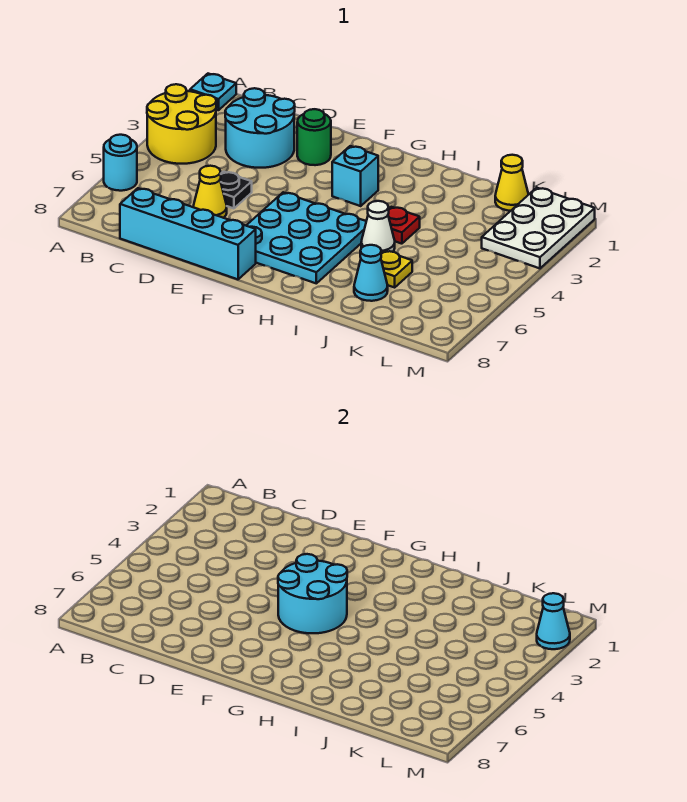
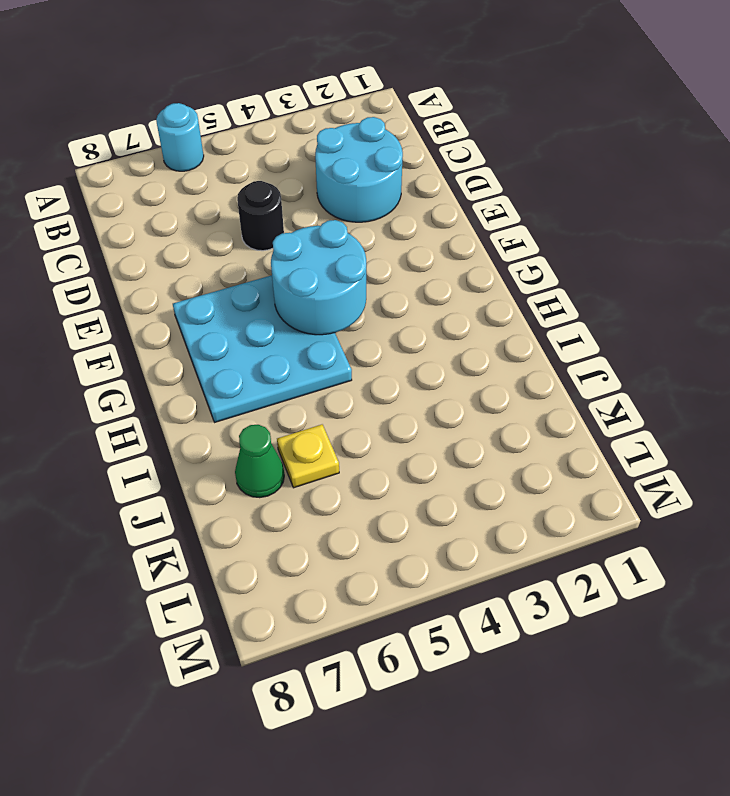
black round brick D5 level 1 -> black plate D5 level 1
green cone J7 level 1 -> cyan cone J7 level 1
none -> cyan plate A1 level 1
none -> yellow round brick A3:B4 level 1
none -> cyan brick C8:F8 level 1

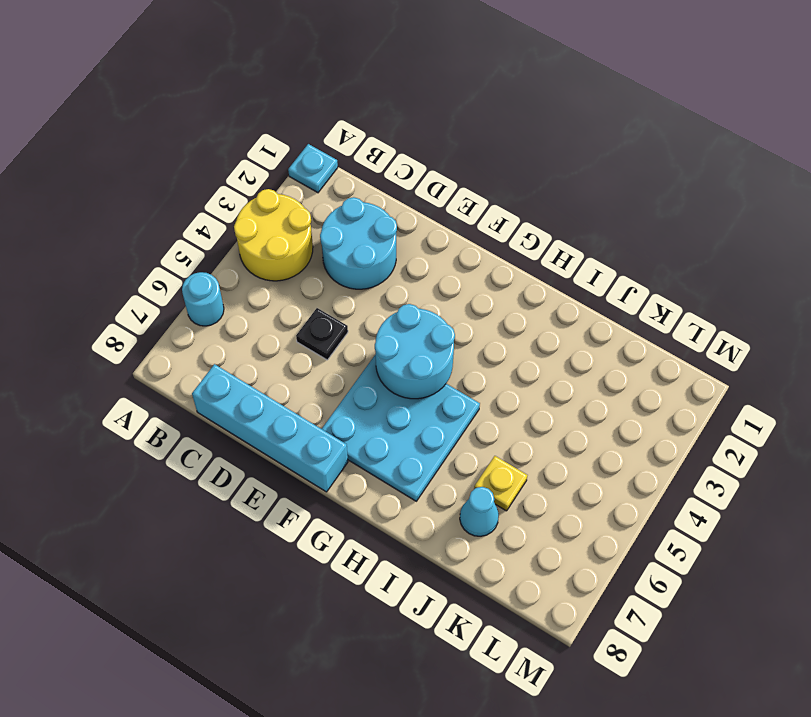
none -> yellow cone D6 level 1
none -> green round brick E2 level 1
none -> cyan brick G3 level 1

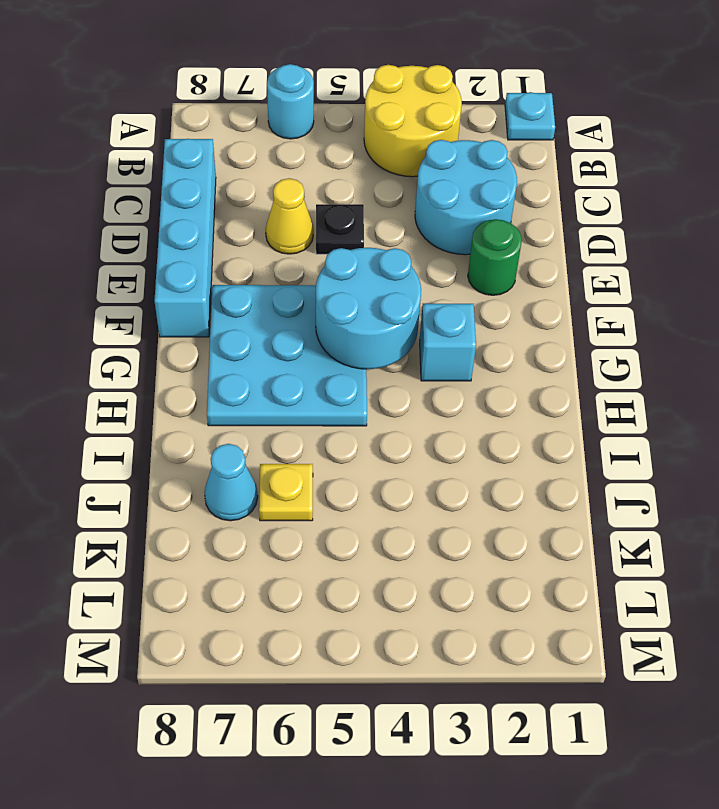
none -> red plate I4 level 1
none -> white cone I5 level 1
none -> yellow cone K1 level 1

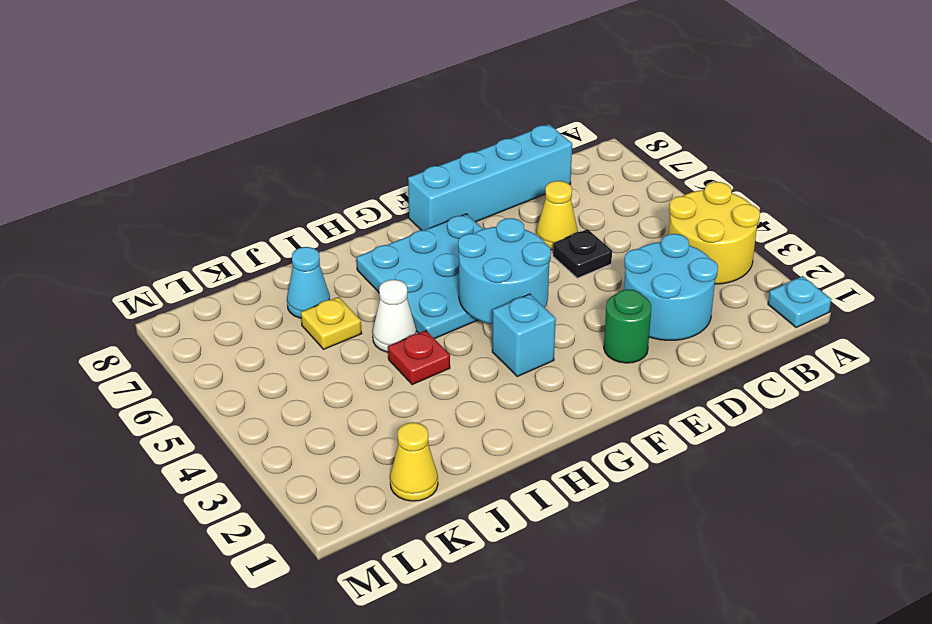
none -> cyan round brick A6 level 1
none -> white plate L1:M3 level 1
none -> cyan cone M2 level 2

